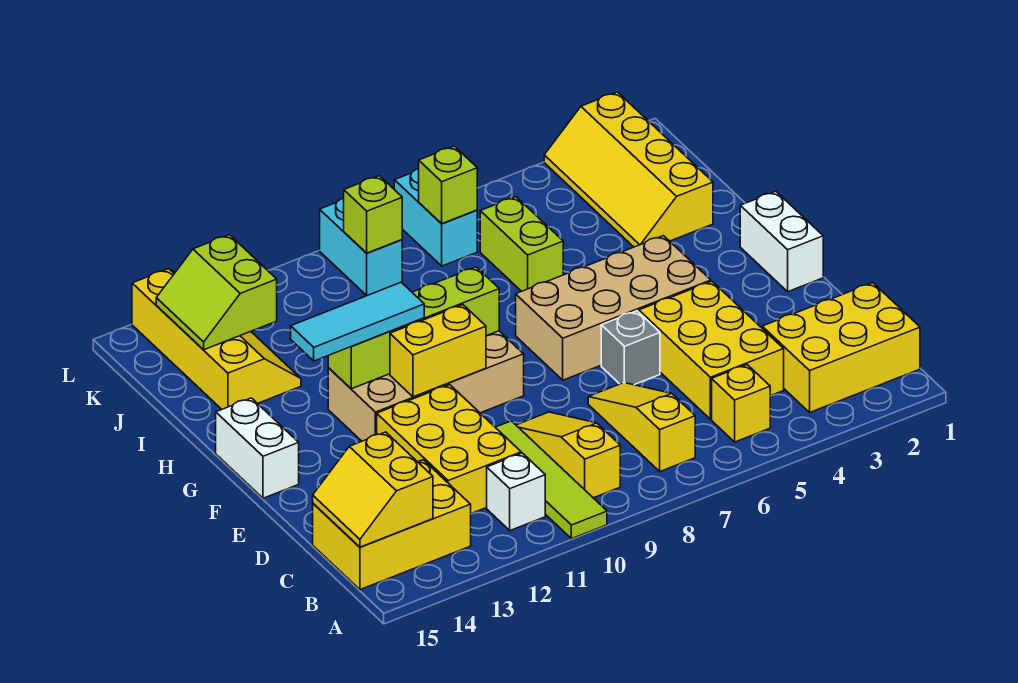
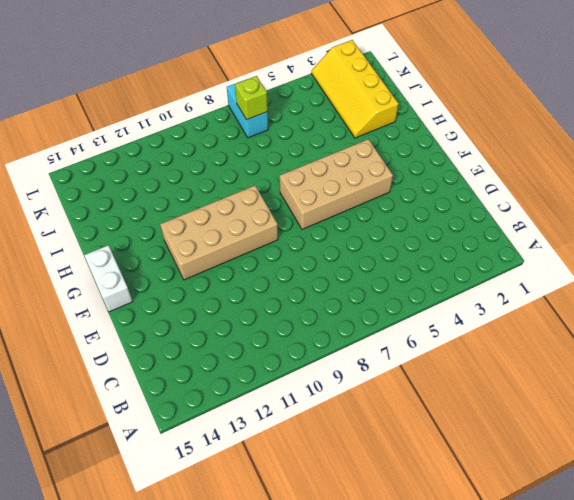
none -> lime tile A10:D10 level 1
none -> yellow brick B1:C3 level 1
none -> yellow brick B5 level 1

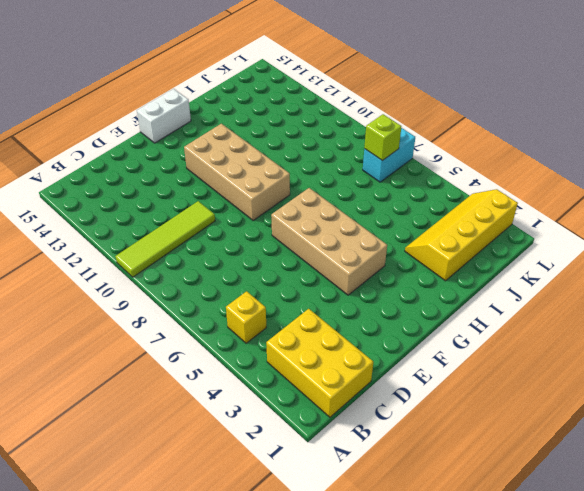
none -> yellow slope B7:D7 level 1 top B
none -> yellow slope B9:D9 level 1 top B
none -> white brick B11 level 1

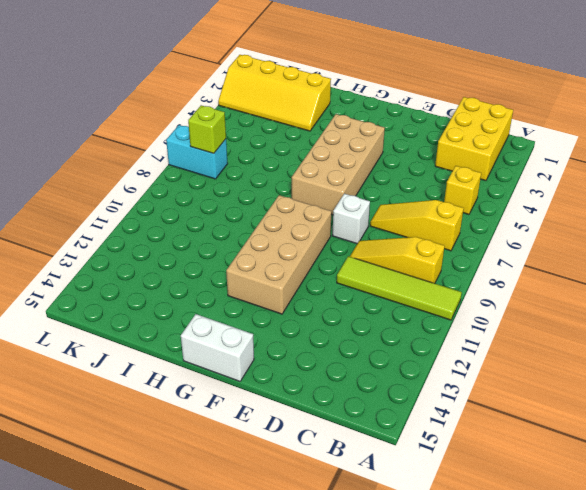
white brick E8 level 1 -> white brick B11 level 1
none -> yellow brick B13:C15 level 1
none -> yellow brick C4:E5 level 1
none -> yellow brick C11:E12 level 1

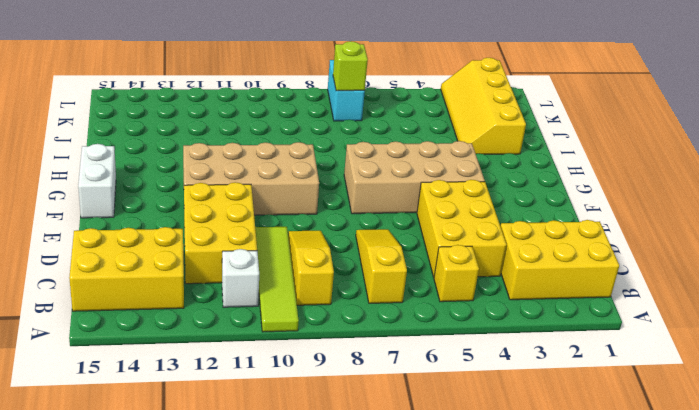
none -> grey brick E6 level 1
none -> white brick F1:G1 level 1
none -> lime brick I6:J6 level 1

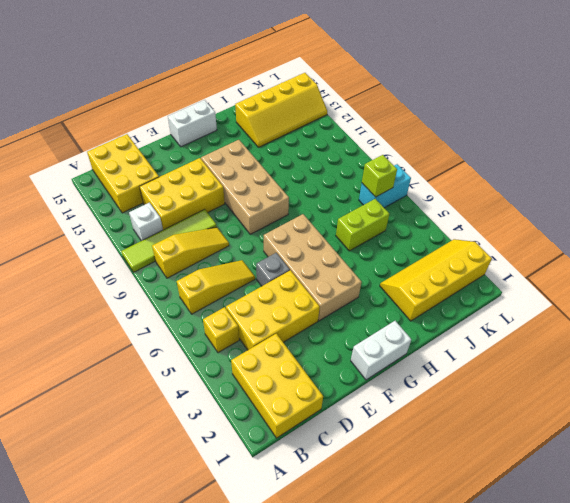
none -> cyan brick K9:L9 level 1
none -> yellow slope B14:C15 level 2 top 14
none -> yellow brick F10:F11 level 2

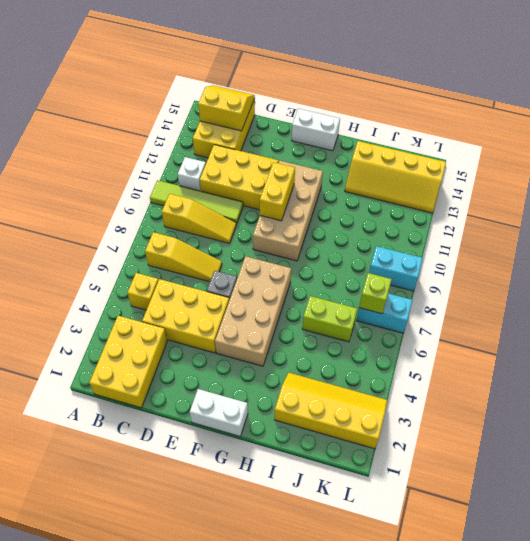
none -> lime brick G9:G12 level 2
none -> lime slope J13:K14 level 2 top 13
none -> lime brick K9 level 2

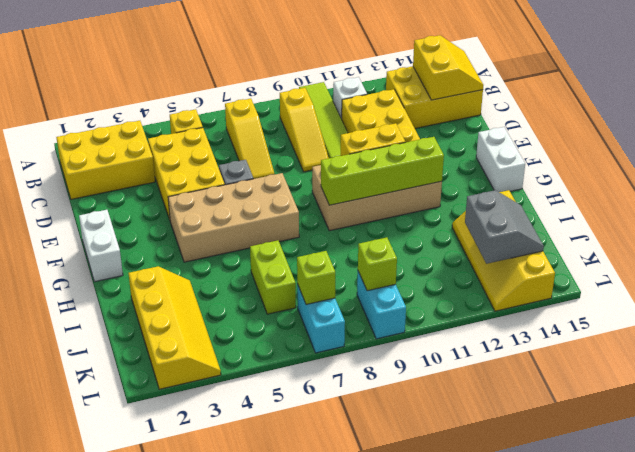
grey slope J13:K14 level 2 top 13 -> lime slope J13:K14 level 2 top 13
none -> cyan tile G11:G13 level 3

